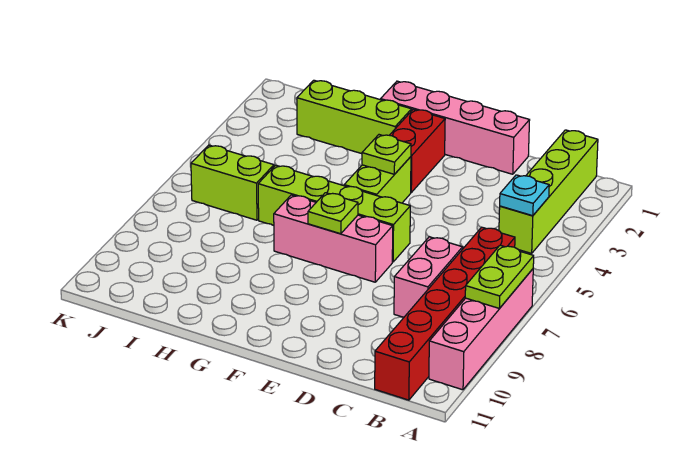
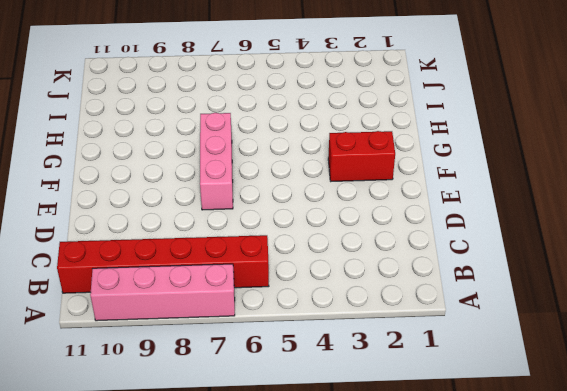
none -> lime brick B1:B4 level 1
none -> pink brick C7:C8 level 1
none -> pink brick D1:G1 level 1

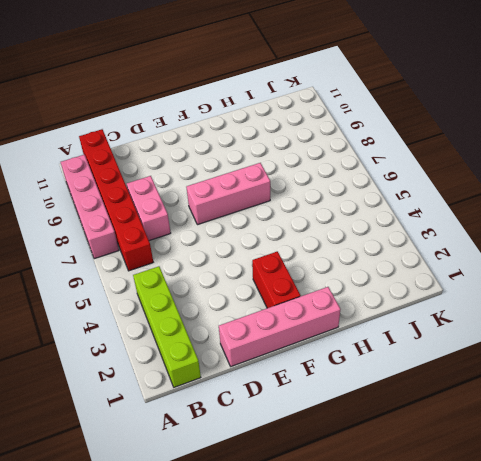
none -> lime brick E6:H6 level 1
none -> lime brick F4:F5 level 1
none -> lime brick G2:I2 level 1

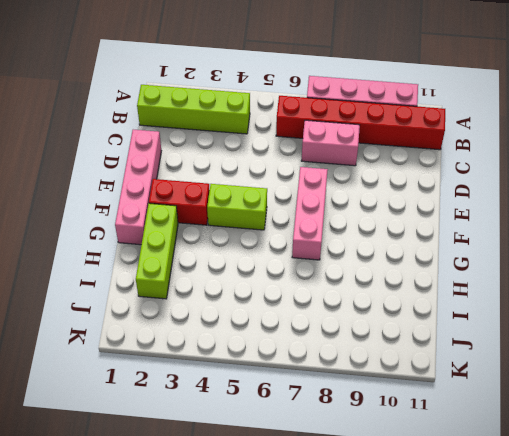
none -> lime brick E6:H6 level 1
none -> lime brick I6:J6 level 1
none -> lime plate A7:A8 level 2

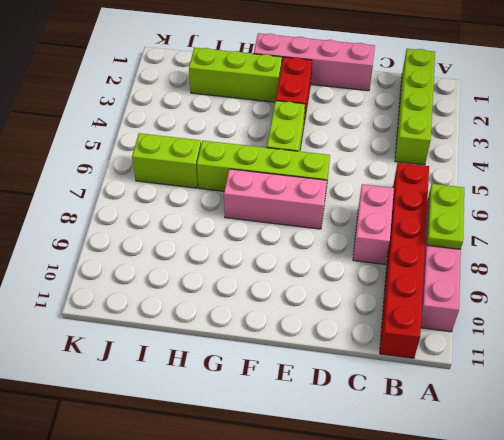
none -> cyan plate B4 level 2
none -> lime plate F4 level 2
none -> lime plate F7 level 2

